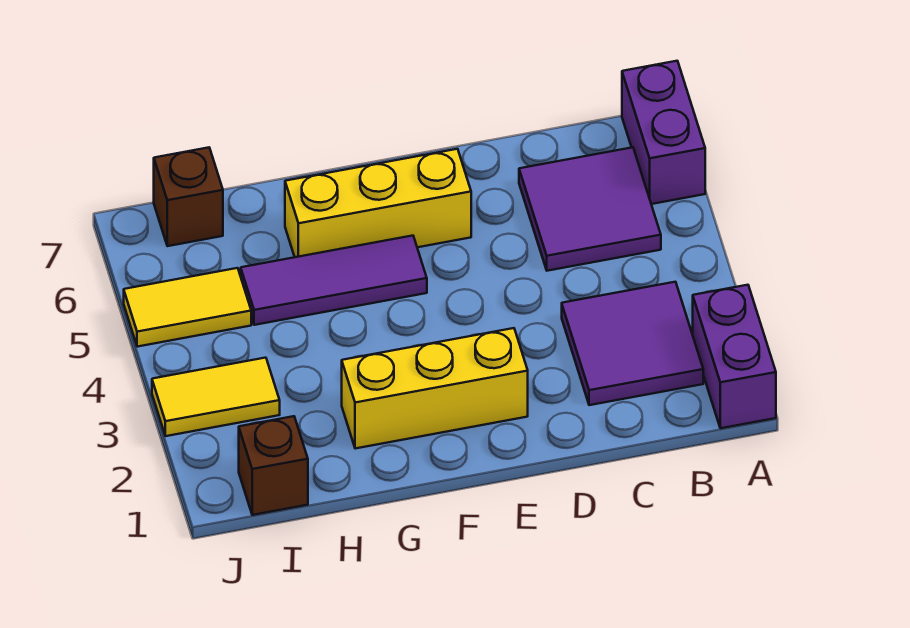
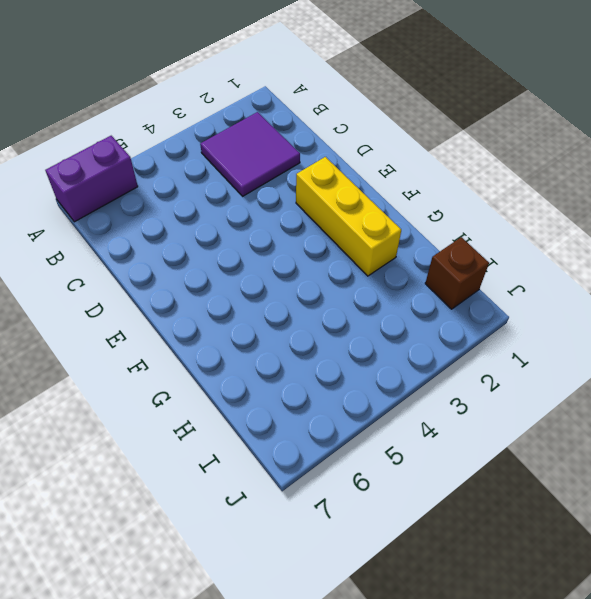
none -> purple brick A1:A2 level 1
none -> purple tile B5:C6 level 1

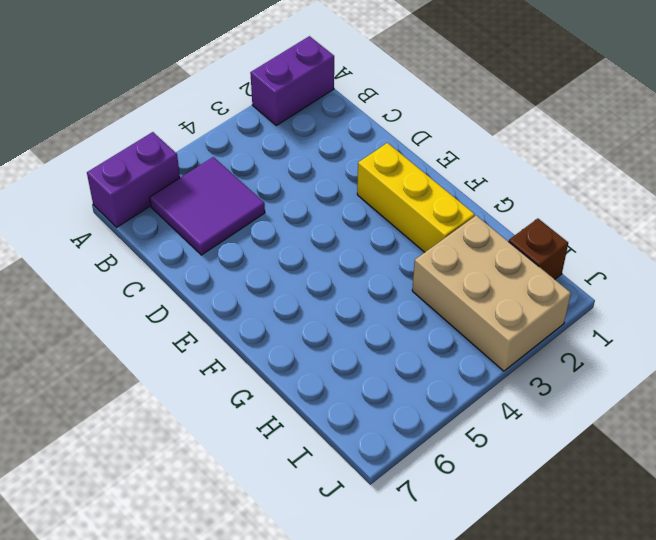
tan brick H2:J3 level 1 -> yellow tile I3:J3 level 1
none -> purple tile B2:C3 level 1
none -> yellow brick E6:G6 level 1

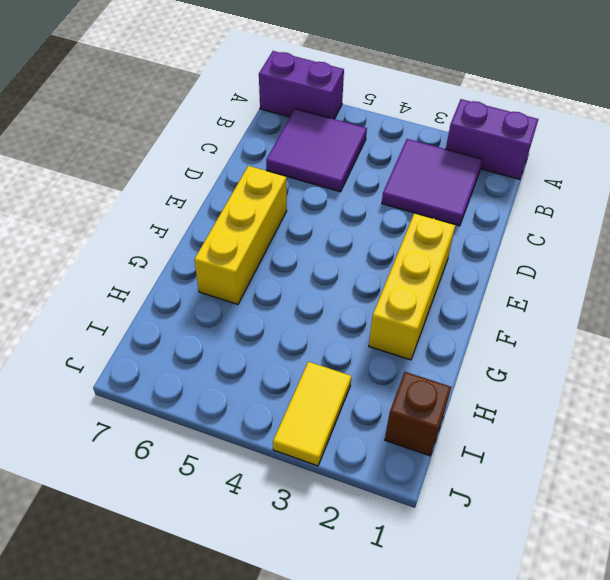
none -> purple tile F5:H5 level 1
none -> yellow tile I5:J5 level 1

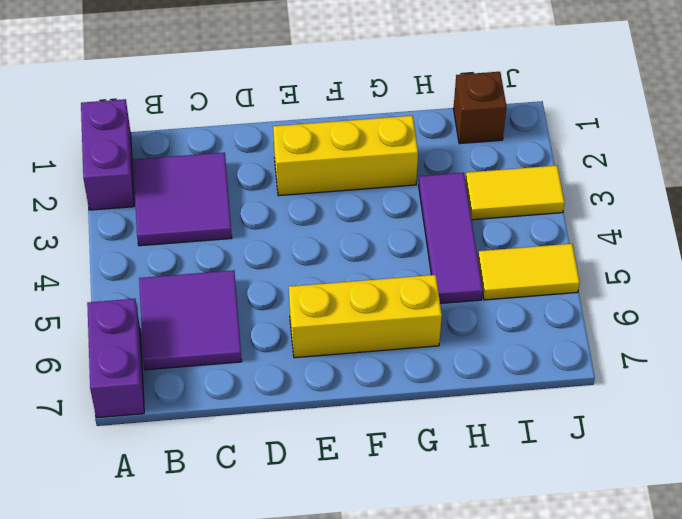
purple tile H3:H5 level 1 -> purple tile F5:H5 level 1
none -> brown brick I7 level 1

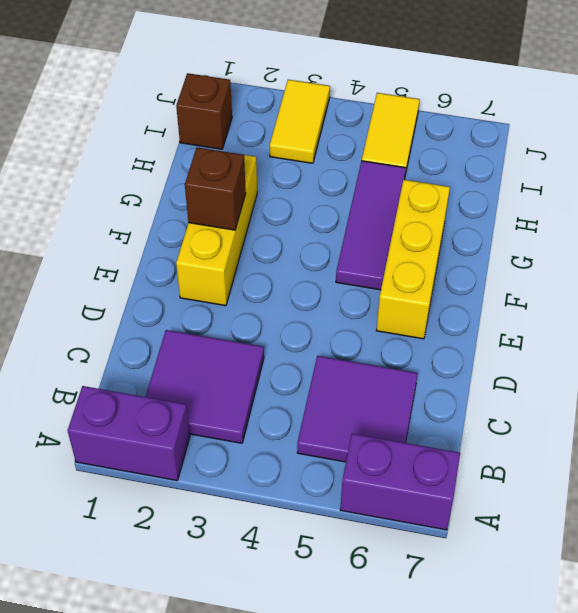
brown brick F2 level 2 -> brown brick I7 level 1

